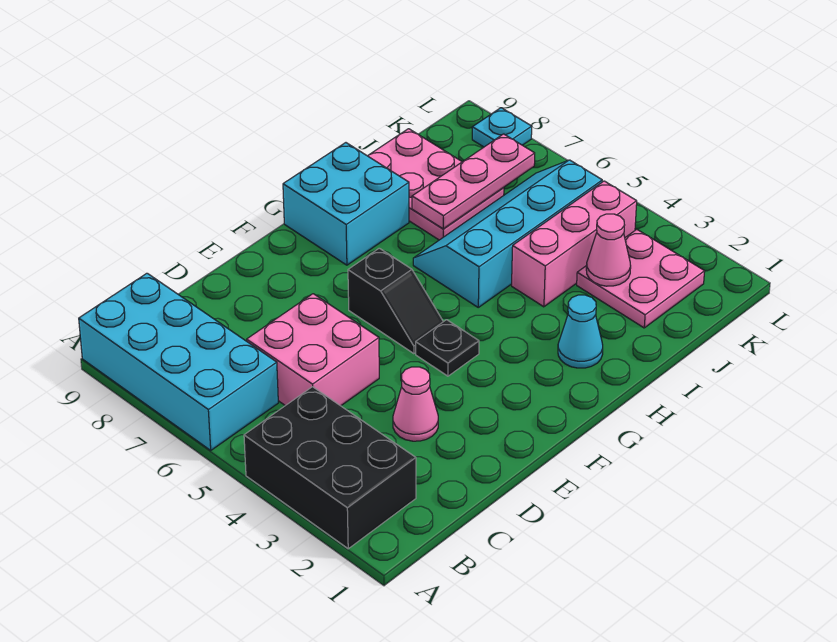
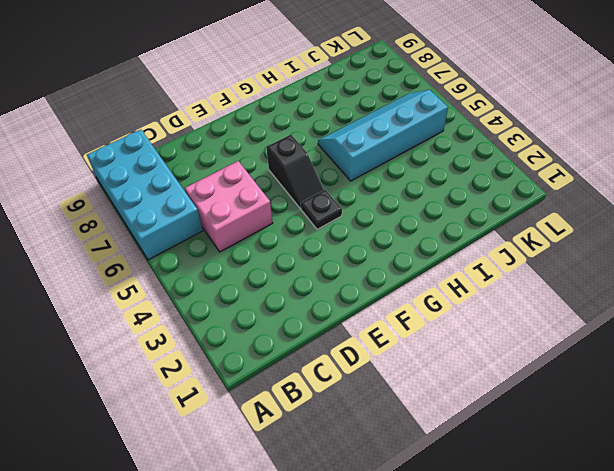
none -> black brick A2:B4 level 1
none -> pink cone D3 level 1
none -> cyan brick G8:H9 level 1

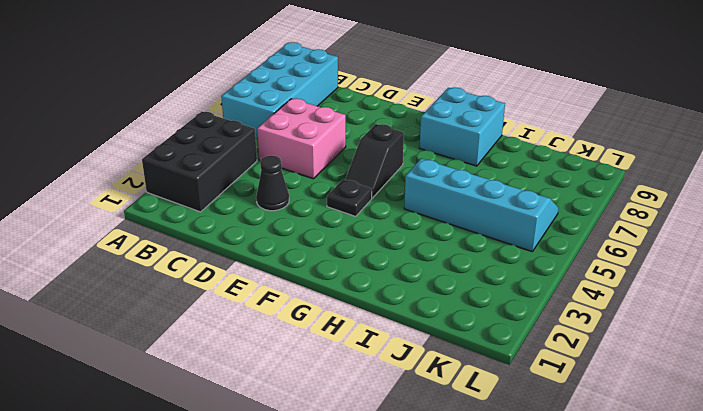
black cone D3 level 1 -> pink cone D3 level 1
none -> cyan cone H2 level 1
none -> pink brick I4:K4 level 1
none -> pink plate I7:J9 level 1

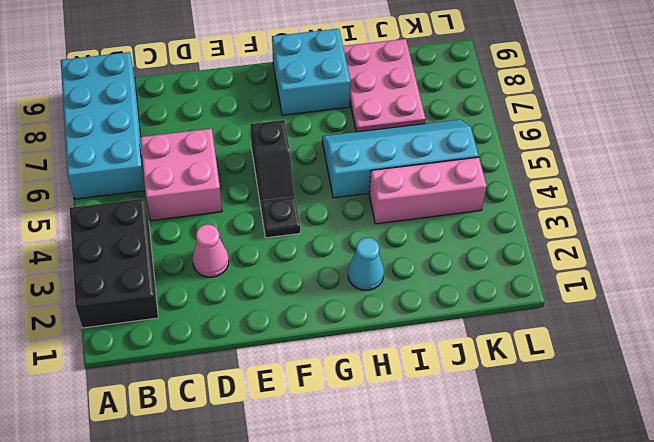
none -> pink plate J2:K3 level 1
none -> cyan plate L8 level 1
none -> pink plate I7:K7 level 2

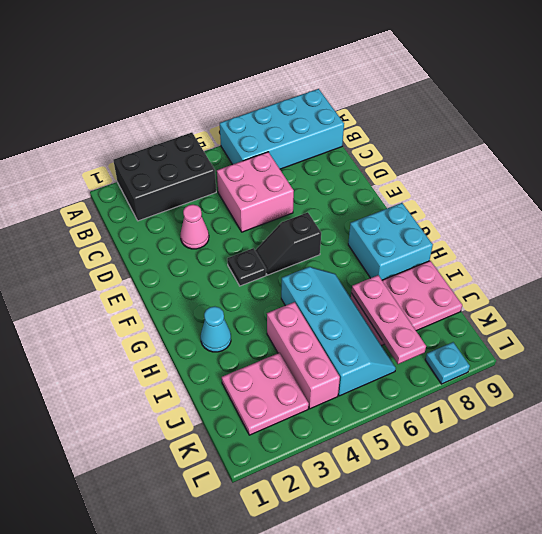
none -> pink cone J3 level 2

